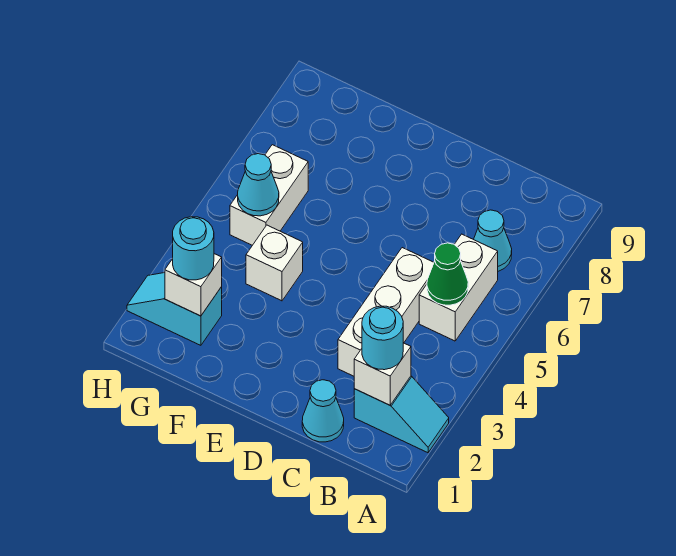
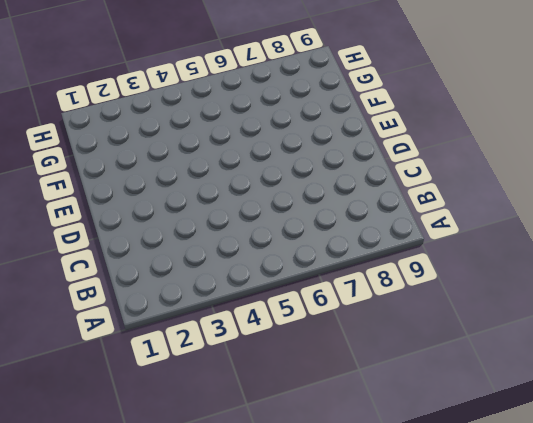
none -> cyan slope A2:B2 level 1 top B
none -> white brick B5:B6 level 1
none -> cyan cone B7 level 1

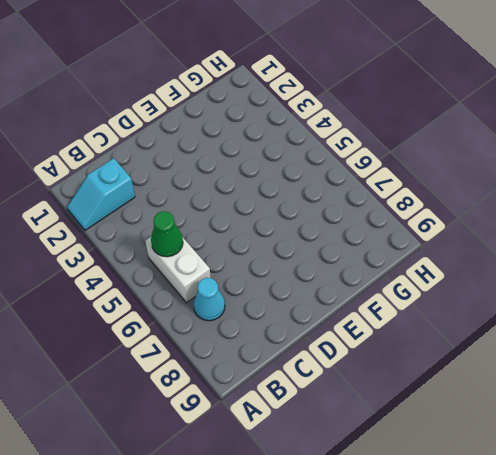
none -> cyan cone C1 level 1
none -> white brick C3:C5 level 1
none -> white brick F4 level 1

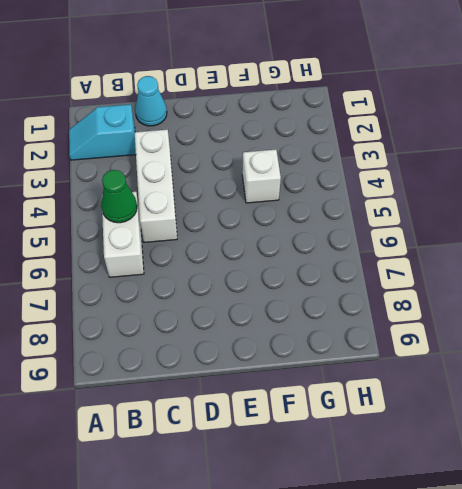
none -> cyan cone B7 level 1
none -> cyan slope G2:H2 level 1 top G
none -> white brick G5:G6 level 1

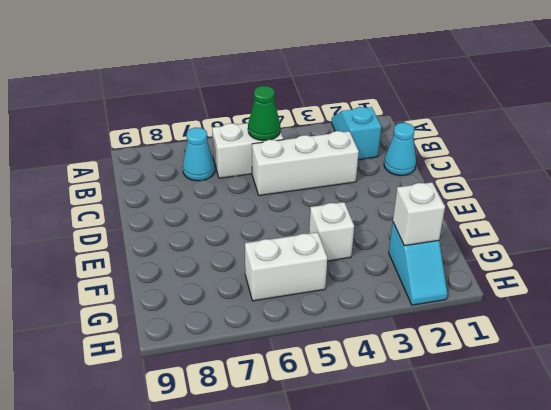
none -> white brick B2 level 2
none -> cyan cone G5 level 2
none -> cyan round brick B2 level 3

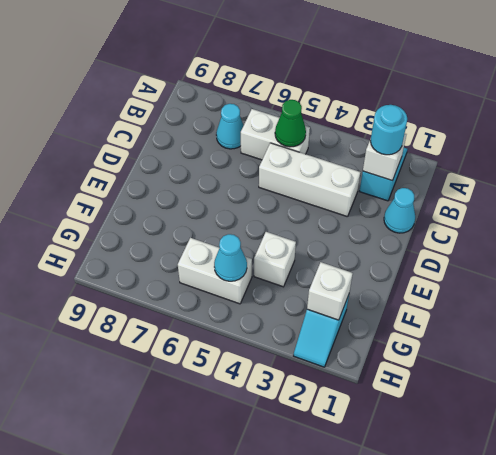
none -> cyan round brick G2 level 3

